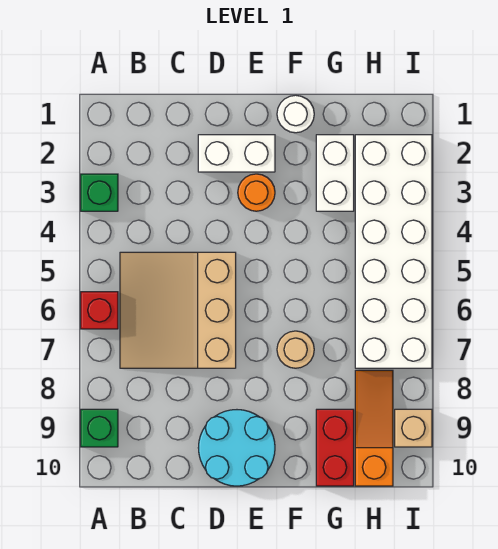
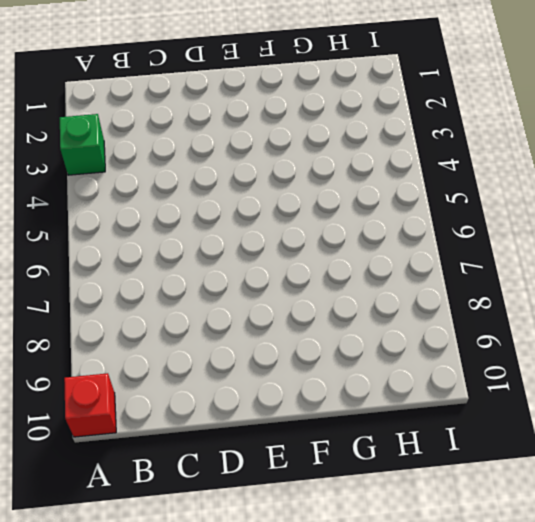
red brick A10 level 1 -> red brick A6 level 1
none -> green brick A9 level 1
none -> tan slope B5:D7 level 1 top D
none -> white brick D2:E2 level 1

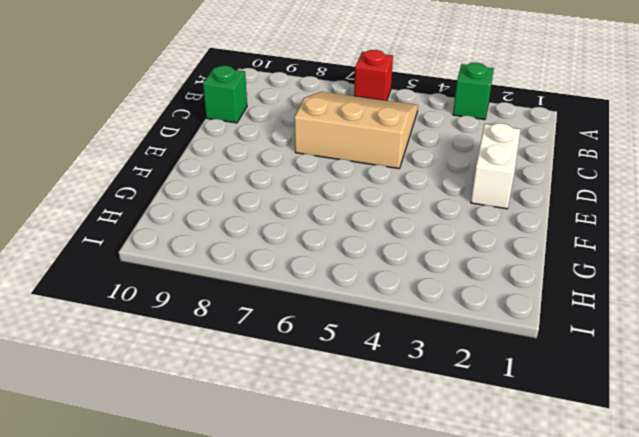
green brick C10 level 1 -> green brick A9 level 1
none -> cyan round brick D9:E10 level 1
none -> orange round brick E3 level 1
none -> white round brick F1 level 1

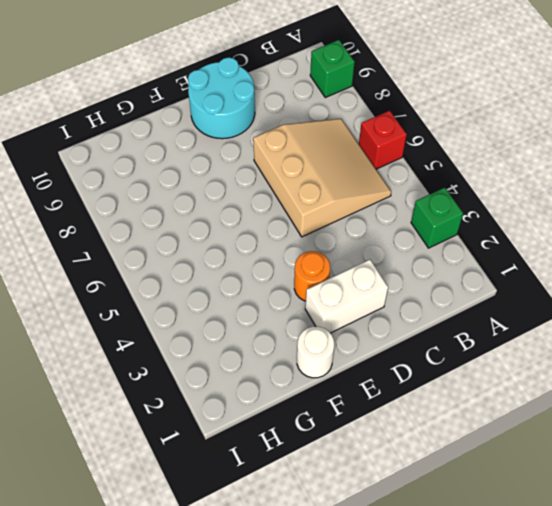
none -> tan round brick F7 level 1
none -> white brick G2:G3 level 1
none -> red brick G9:G10 level 1

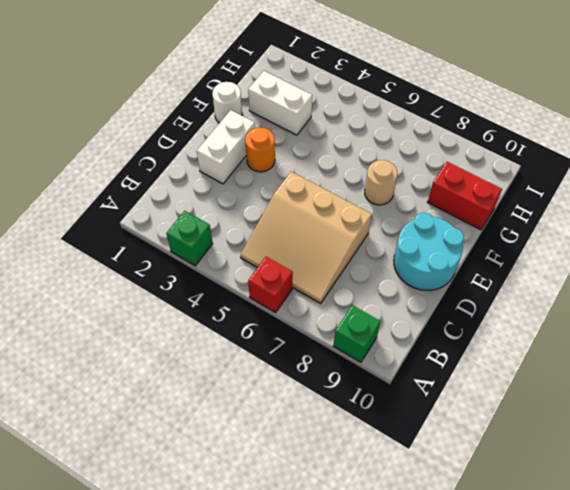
none -> white brick H2:I7 level 1
none -> orange slope H8:H10 level 1 top 10
none -> tan brick I9 level 1

